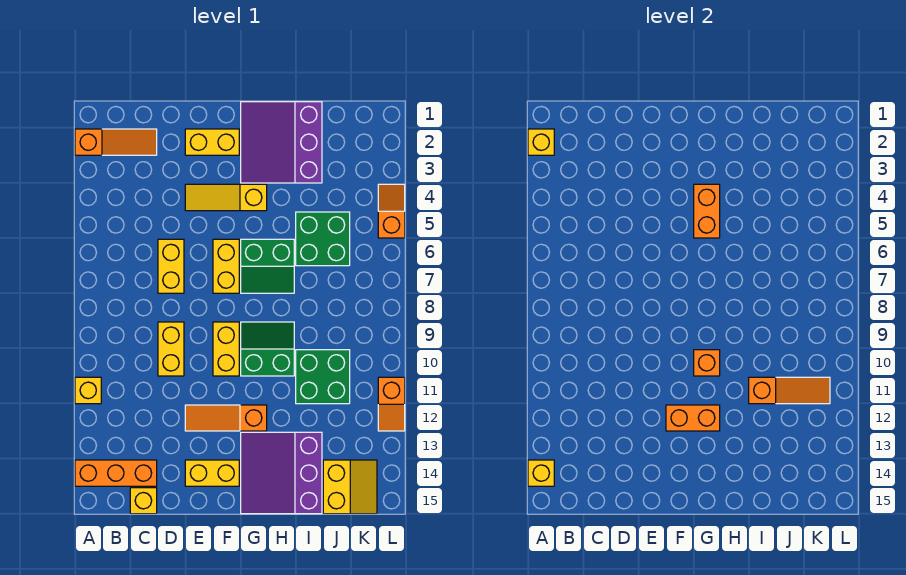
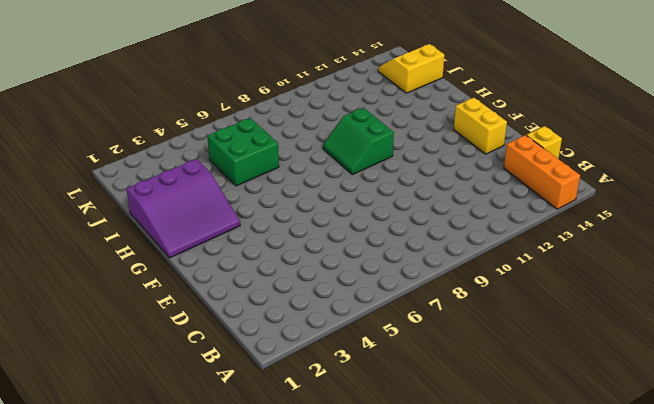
none -> orange slope A2:C2 level 1 top A
none -> yellow brick A11 level 1
none -> yellow brick D6:D7 level 1

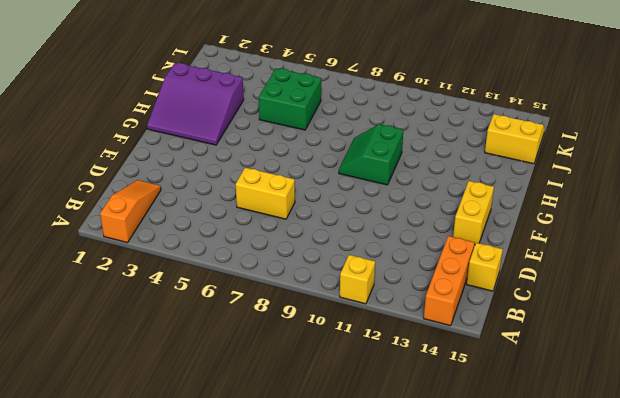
none -> yellow brick D9:D10 level 1
none -> yellow brick E2:F2 level 1
none -> yellow slope E4:G4 level 1 top G

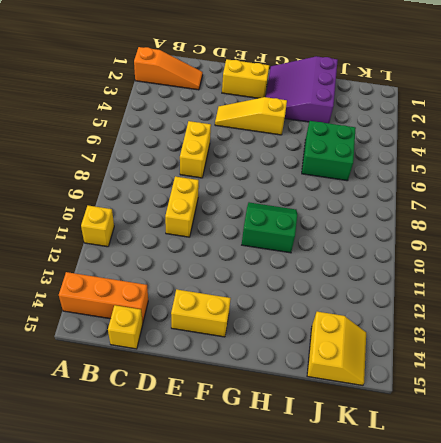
none -> orange slope E12:G12 level 1 top G
none -> yellow brick F6:F7 level 1
none -> yellow brick F9:F10 level 1

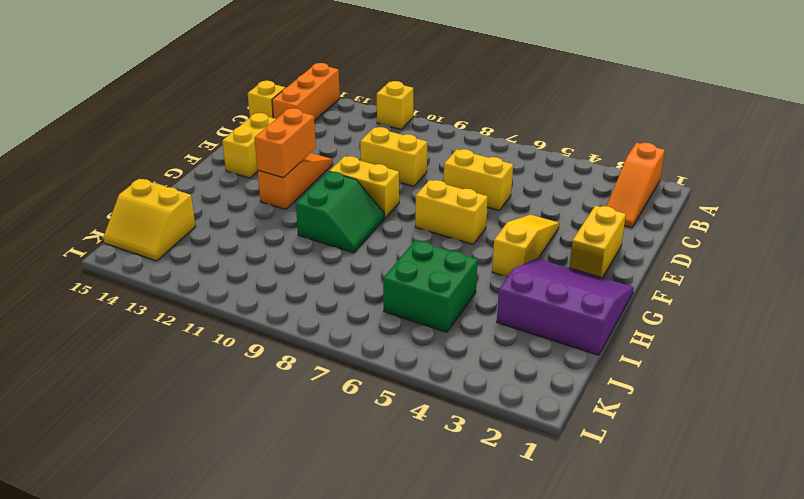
none -> green slope G6:H7 level 1 top 6
none -> purple slope G13:I15 level 1 top I
none -> green brick I10:J11 level 1

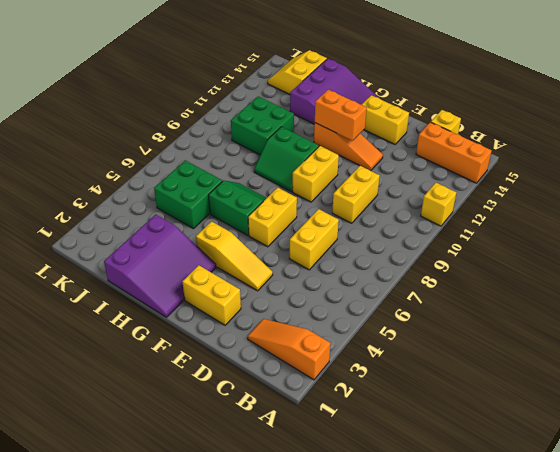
none -> orange slope L4:L5 level 1 top 5
none -> orange slope L11:L12 level 1 top 11
none -> yellow brick A2 level 2

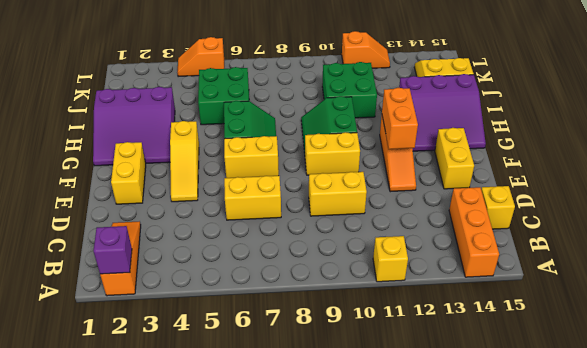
purple brick A2 level 2 -> yellow brick A2 level 2
none -> yellow brick A14 level 2
none -> orange brick G4:G5 level 2
none -> orange brick G10 level 2

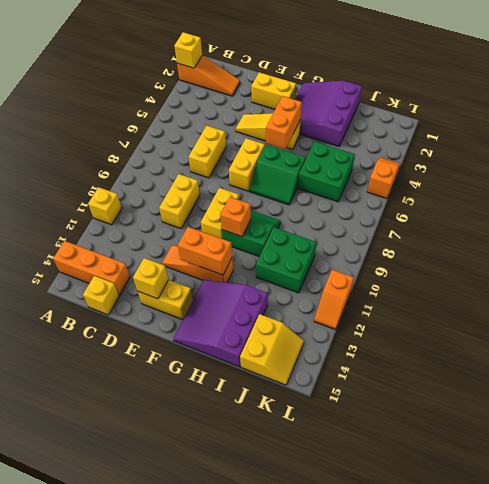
yellow brick E14 level 2 -> yellow brick A14 level 2
none -> orange slope I11:K11 level 2 top I

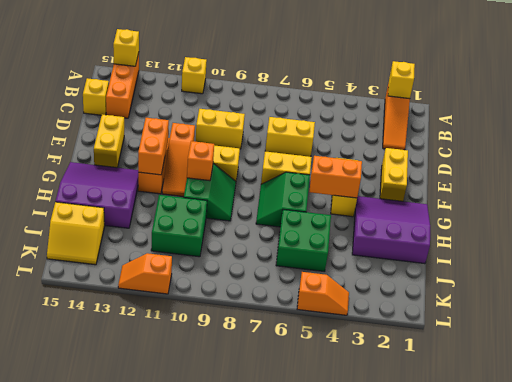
orange slope E11:G11 level 1 top E -> orange slope I11:K11 level 2 top I

